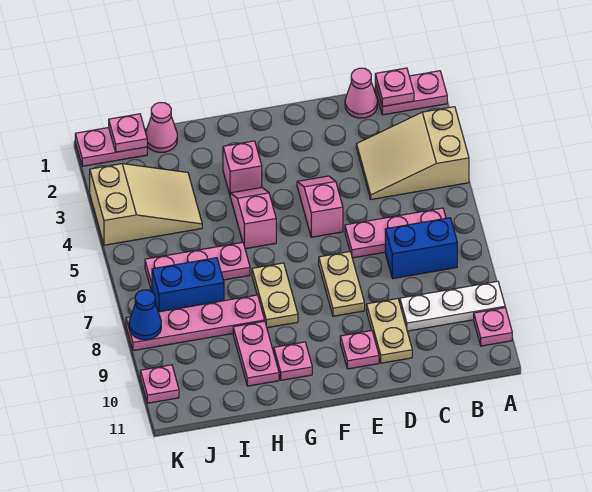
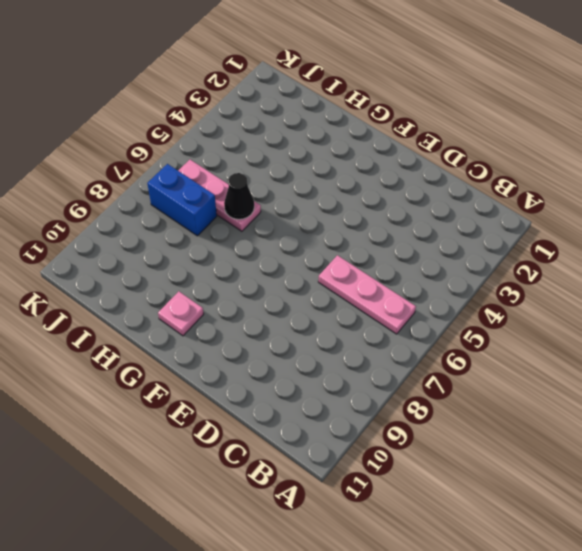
black cone H6 level 2 -> none
none -> pink plate A1:B1 level 1
none -> tan slope A3:C4 level 1 top A
none -> white plate A9:C9 level 1

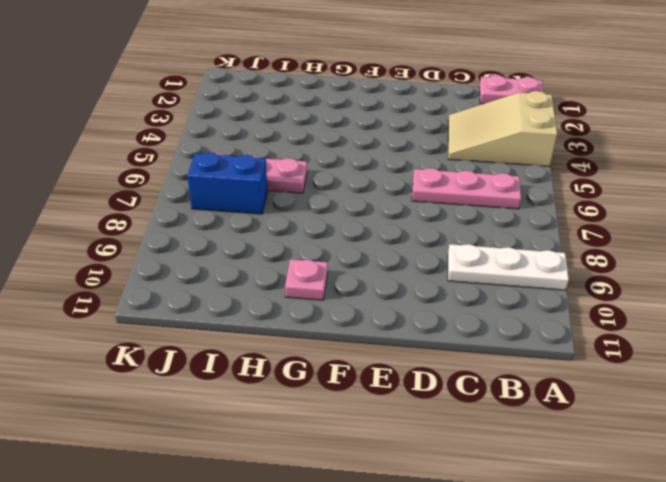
none -> pink plate A10 level 1
none -> blue brick B7:C7 level 1
none -> pink cone C1 level 1

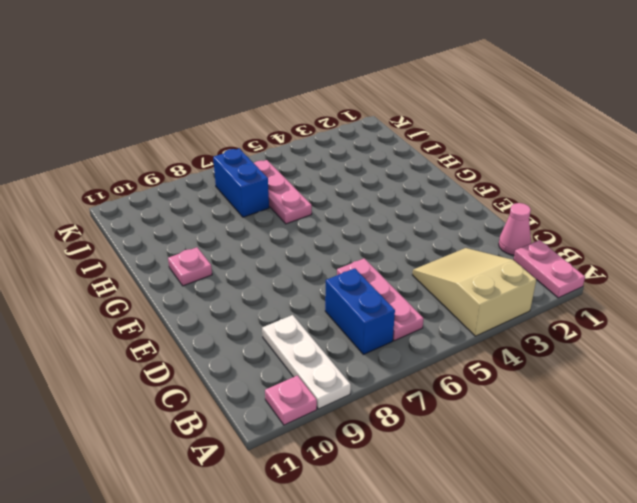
none -> tan plate D9:D10 level 1
none -> pink slope E4:E5 level 1 top 5
none -> tan plate E7:E8 level 1

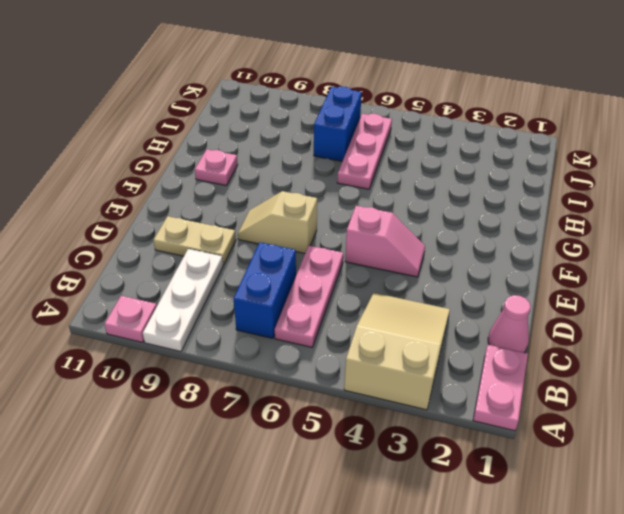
tan slope E7:E8 level 1 top 7 -> tan plate E7:E8 level 1
none -> pink plate E10 level 1
none -> pink brick G3 level 1
none -> pink slope G4:G5 level 1 top 5

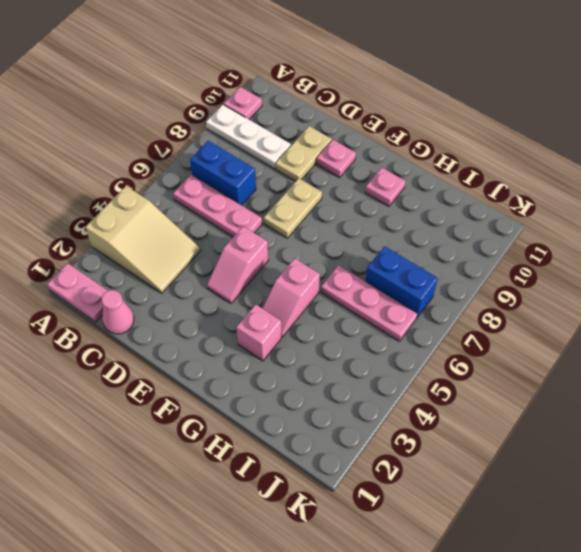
none -> tan plate G7:G8 level 1
none -> pink plate H8:K8 level 1
none -> pink plate H9:H10 level 1

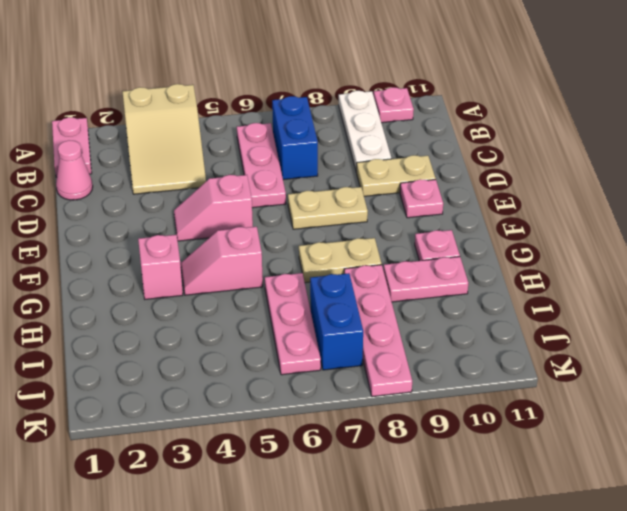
none -> pink cone I1 level 1
none -> tan slope I3:K4 level 1 top K
none -> pink plate J1:K1 level 1

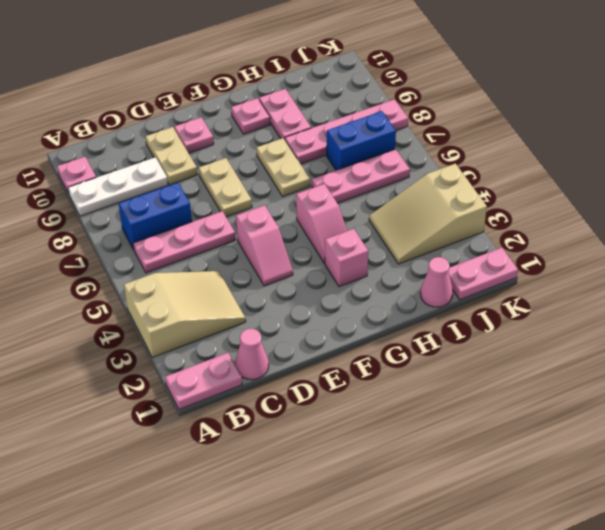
none -> pink plate K10 level 1
none -> pink plate B1 level 2
none -> pink plate J1 level 2

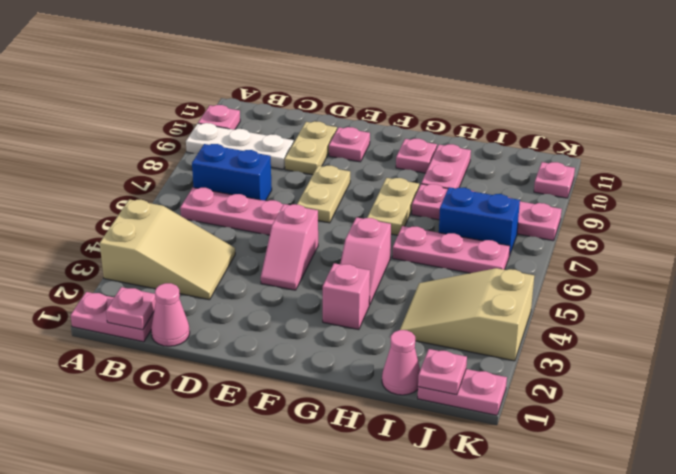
none -> blue cone K8 level 2

